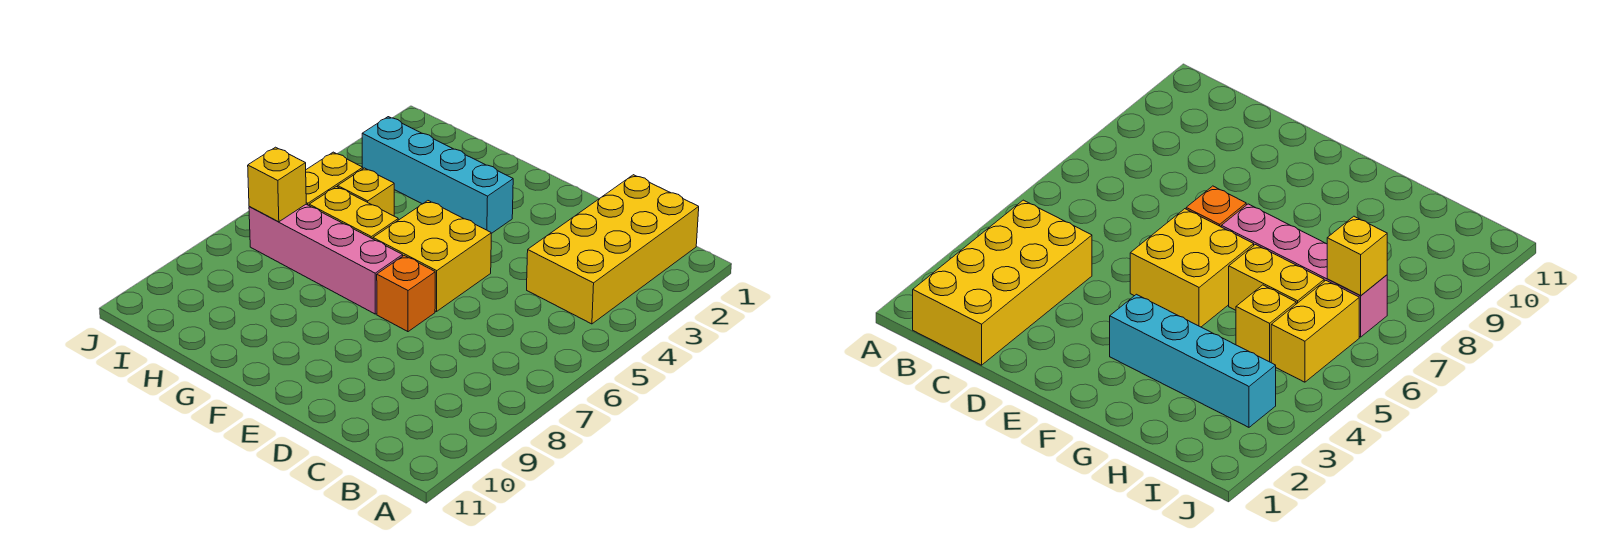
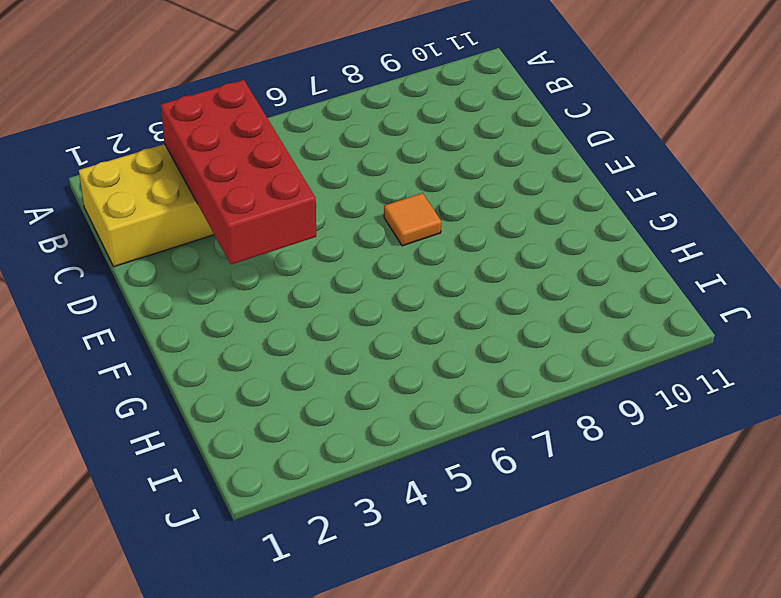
red brick B3:E4 level 2 -> none
orange tile E7 level 1 -> orange brick E7 level 1
none -> yellow brick E5:F6 level 1
none -> cyan brick F3:I3 level 1

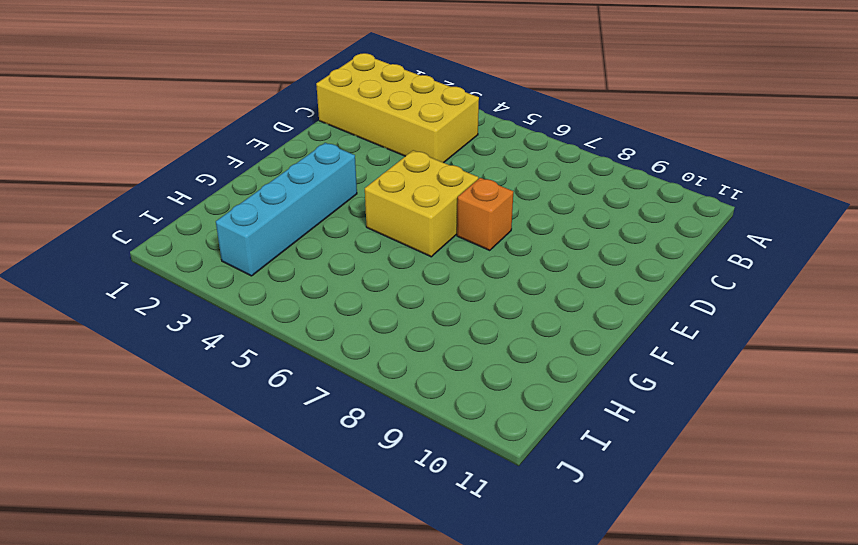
none -> pink brick F7:I7 level 1
none -> yellow brick G6:H6 level 1

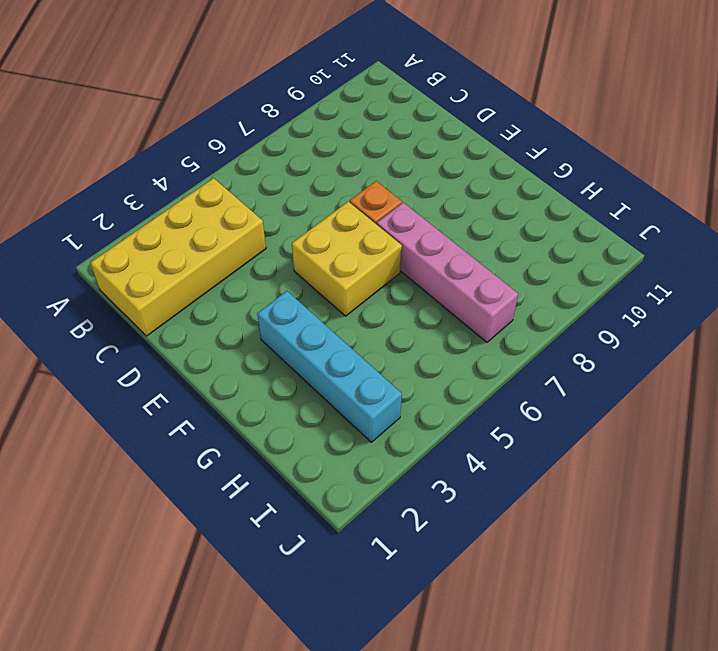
none -> yellow brick G6:H6 level 1
none -> yellow brick H5 level 1

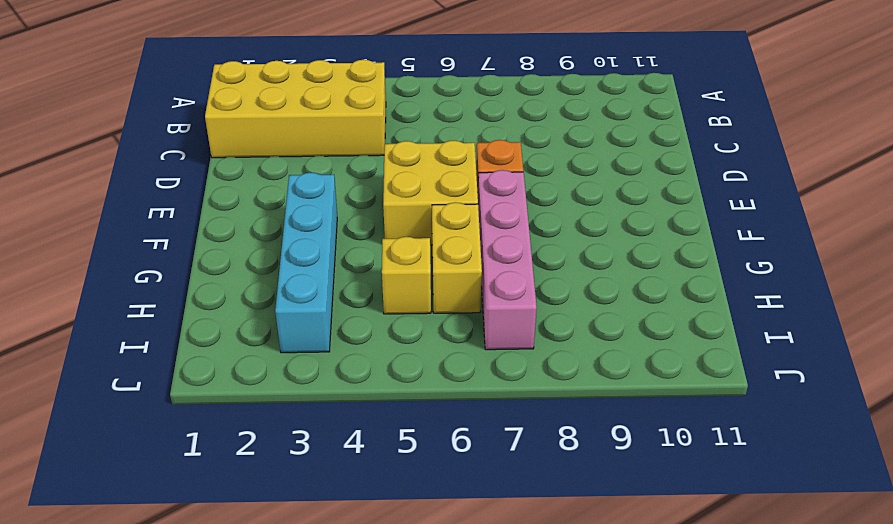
none -> yellow brick I5:I6 level 1
none -> yellow brick I7 level 2

